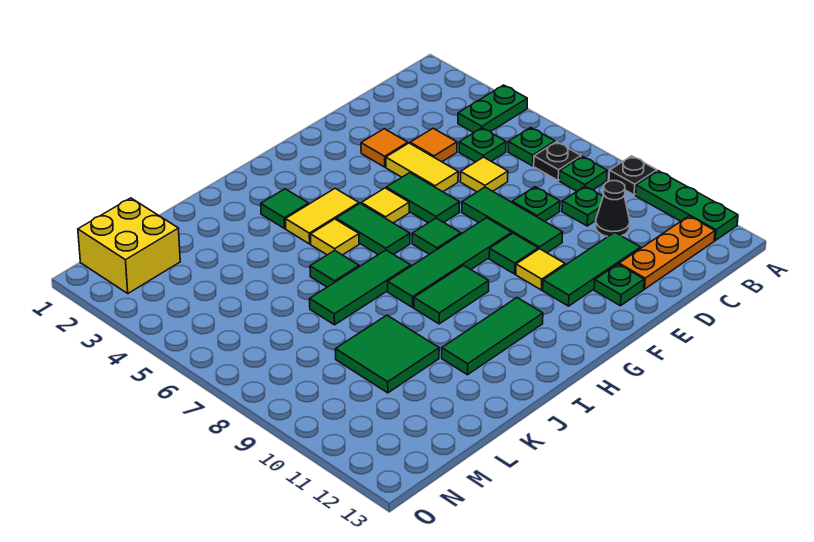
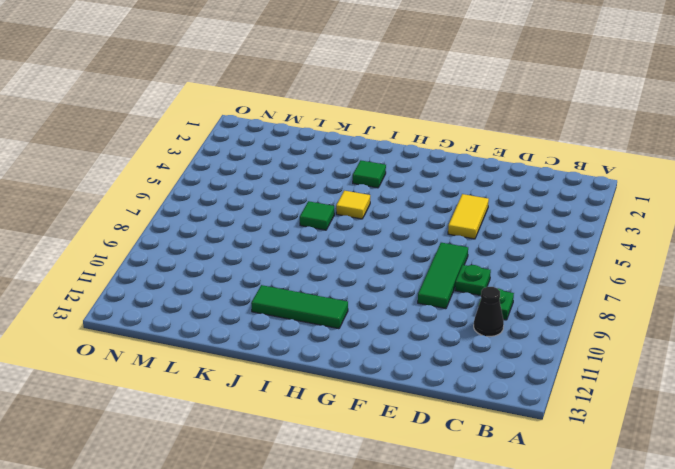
none -> green plate A4:B4 level 1
none -> black plate A9 level 1
none -> green plate A10:A12 level 1
none -> green plate B6 level 1

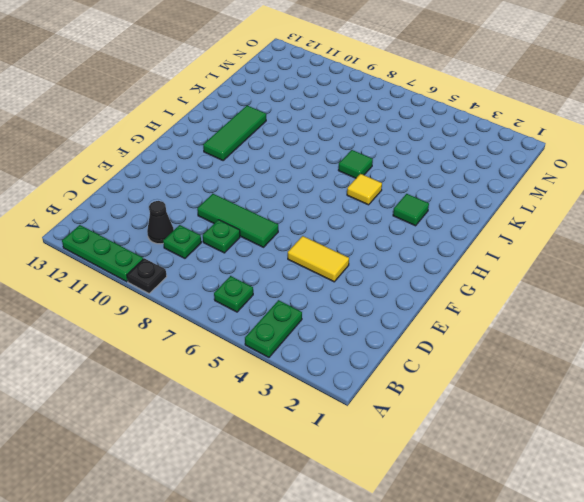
none -> black plate B7 level 1
none -> green plate B8 level 1
none -> orange plate B12:D12 level 1
none -> green plate C5 level 1

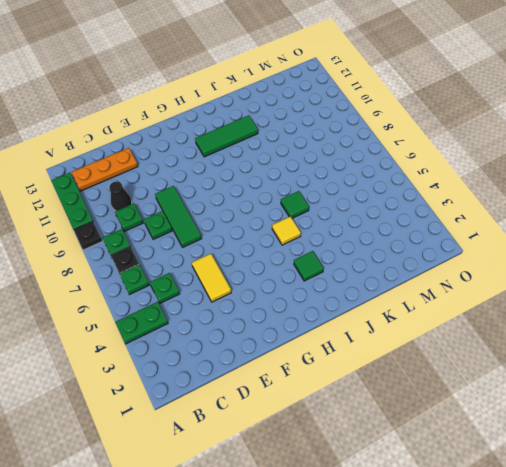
none -> orange tile D4 level 1
none -> yellow tile D6 level 1
none -> green tile D11:F11 level 1
none -> orange tile E3 level 1

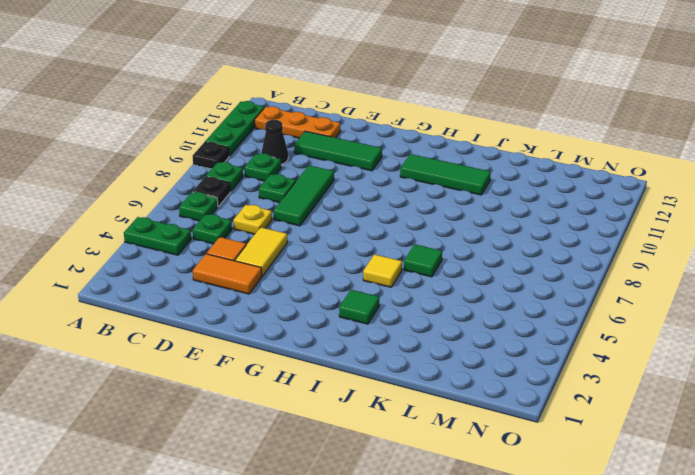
orange tile D3:E3 level 1 -> orange tile E3 level 1
yellow plate D6 level 1 -> yellow tile D6 level 1
none -> green plate E12 level 1
none -> green tile F5:F6 level 1
none -> green tile F8:I8 level 1
none -> green tile F9 level 1

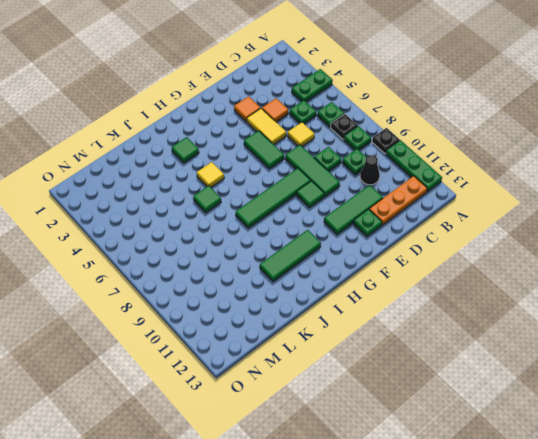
none -> yellow tile F10 level 1
none -> yellow tile G5 level 1
none -> green tile G7 level 1
none -> yellow tile H4:I4 level 1

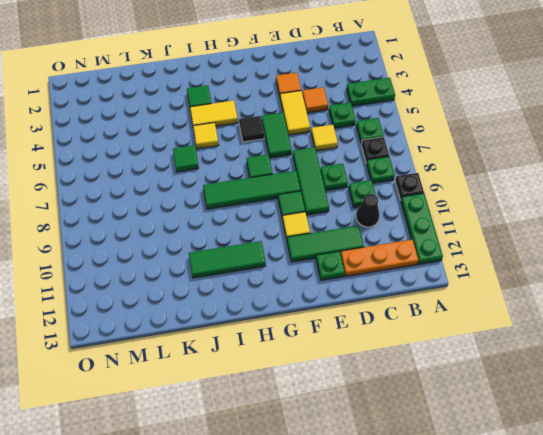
black tile G5 level 1 -> yellow tile G5 level 1
none -> green tile H5:H6 level 1
none -> green tile H9:I9 level 1
none -> green tile I7:K7 level 1
none -> green tile K9:L10 level 1

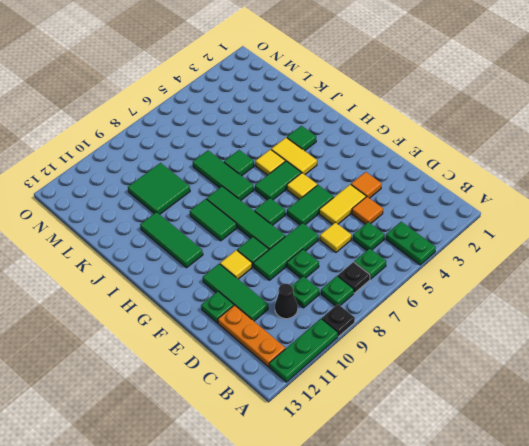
none -> yellow brick M1:N2 level 1

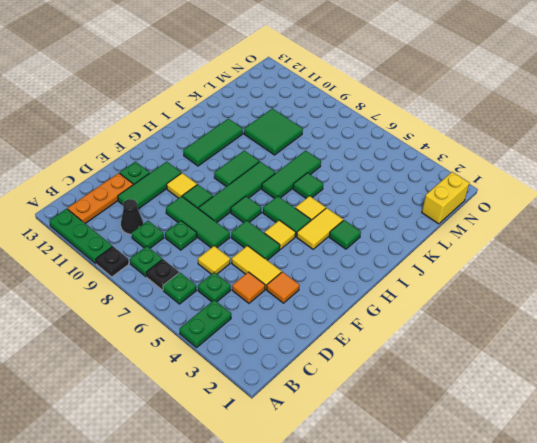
yellow brick M1:N1 level 1 -> yellow brick M1:N2 level 1

